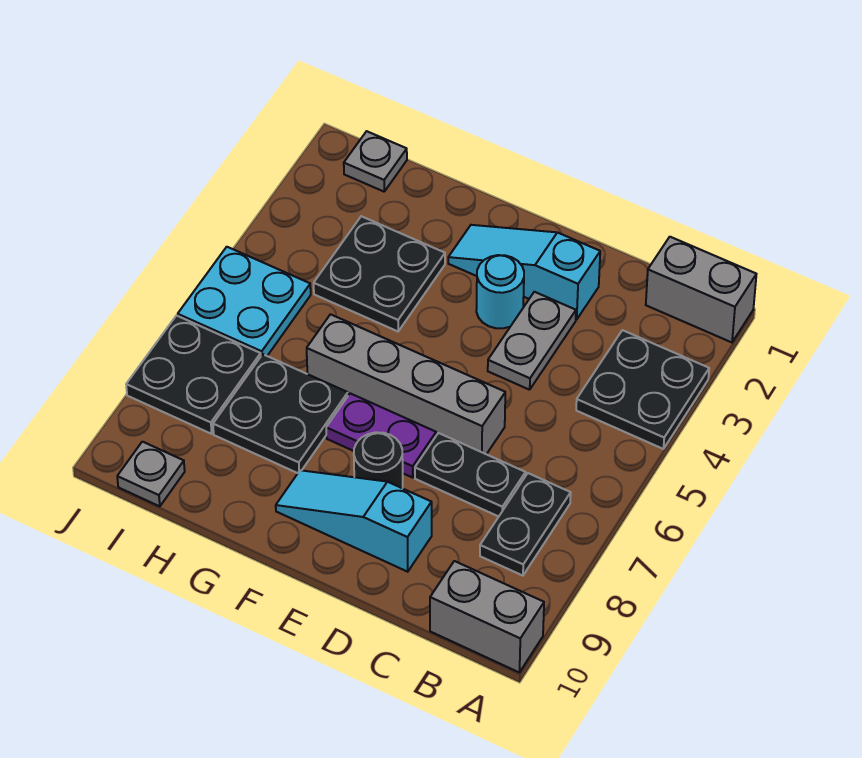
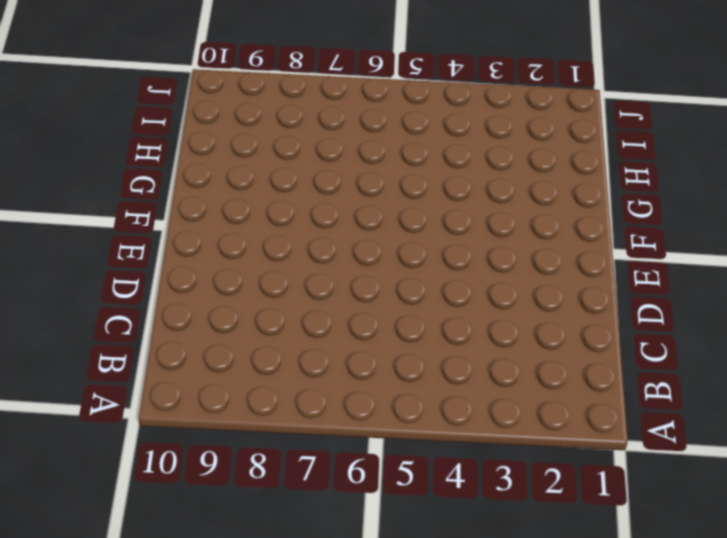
none -> grey brick A1:B1 level 1
none -> black plate A3:B4 level 1
none -> grey brick A10:B10 level 1

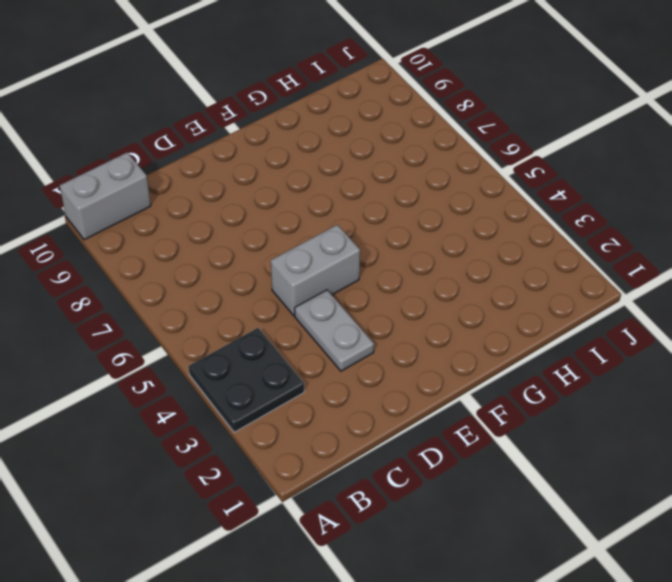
grey brick D5:E5 level 1 -> grey brick A1:B1 level 1
none -> black plate B7:B8 level 1
none -> black plate C7:D7 level 1
none -> cyan slope D2:F2 level 1 top D

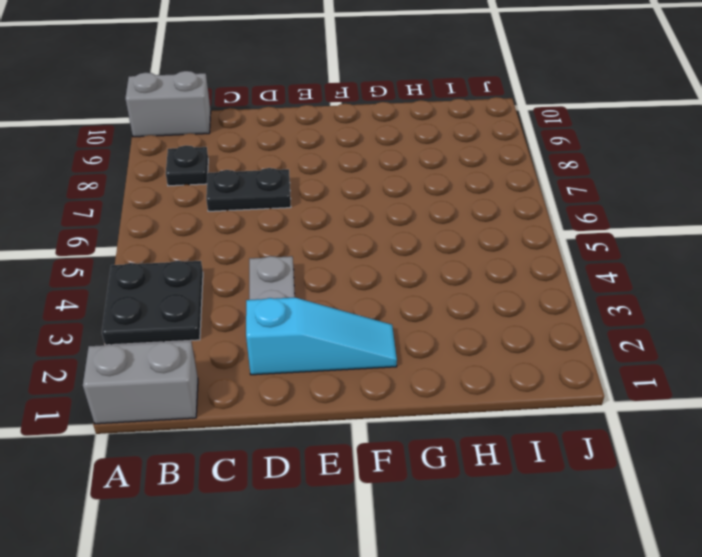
black plate B8 level 1 -> black plate B7:B8 level 1
none -> grey brick D6:G6 level 1
none -> cyan slope D9:F9 level 1 top D
none -> cyan round brick E3 level 1

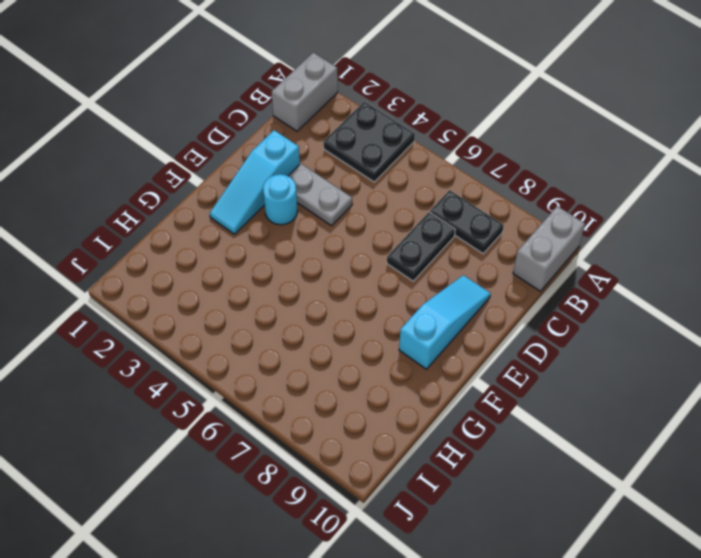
cyan slope D9:F9 level 1 top F -> cyan slope D9:F9 level 1 top D
none -> grey brick D6:G6 level 1
none -> purple plate E7:F7 level 1
none -> black round brick E8 level 1

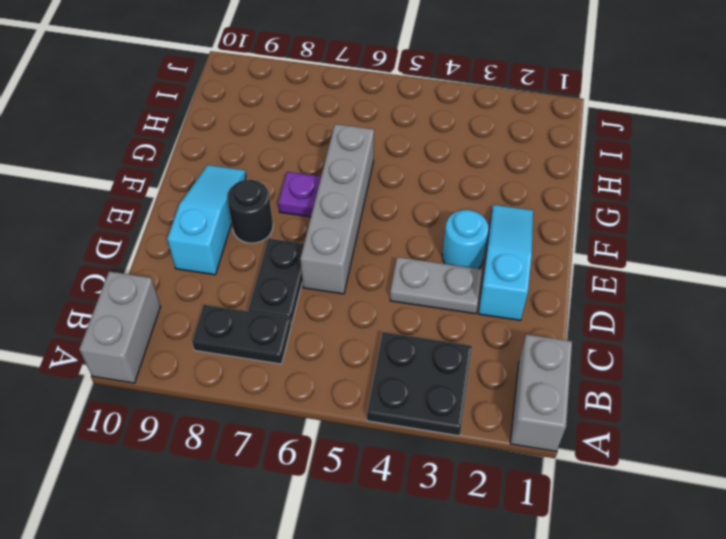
purple plate F7 level 1 -> purple plate E7:F7 level 1
none -> black plate G3:H4 level 1
none -> black plate G7:H8 level 1
none -> grey plate I1 level 1

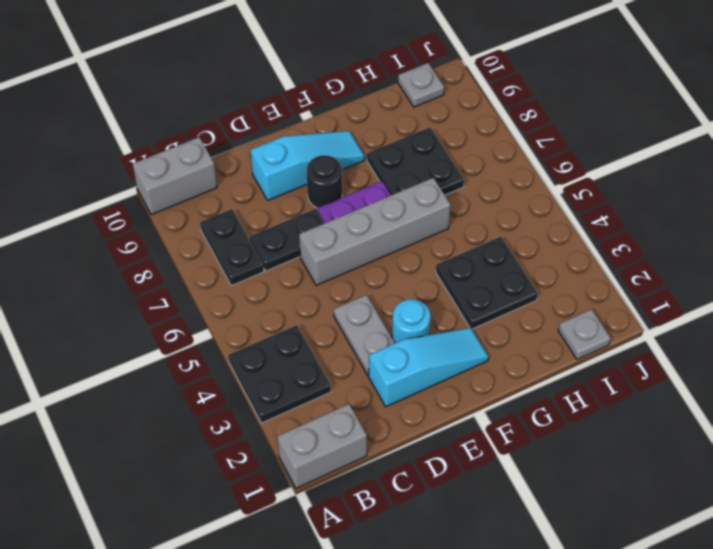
none -> cyan plate I5:J6 level 1
none -> black plate I7:J8 level 1

